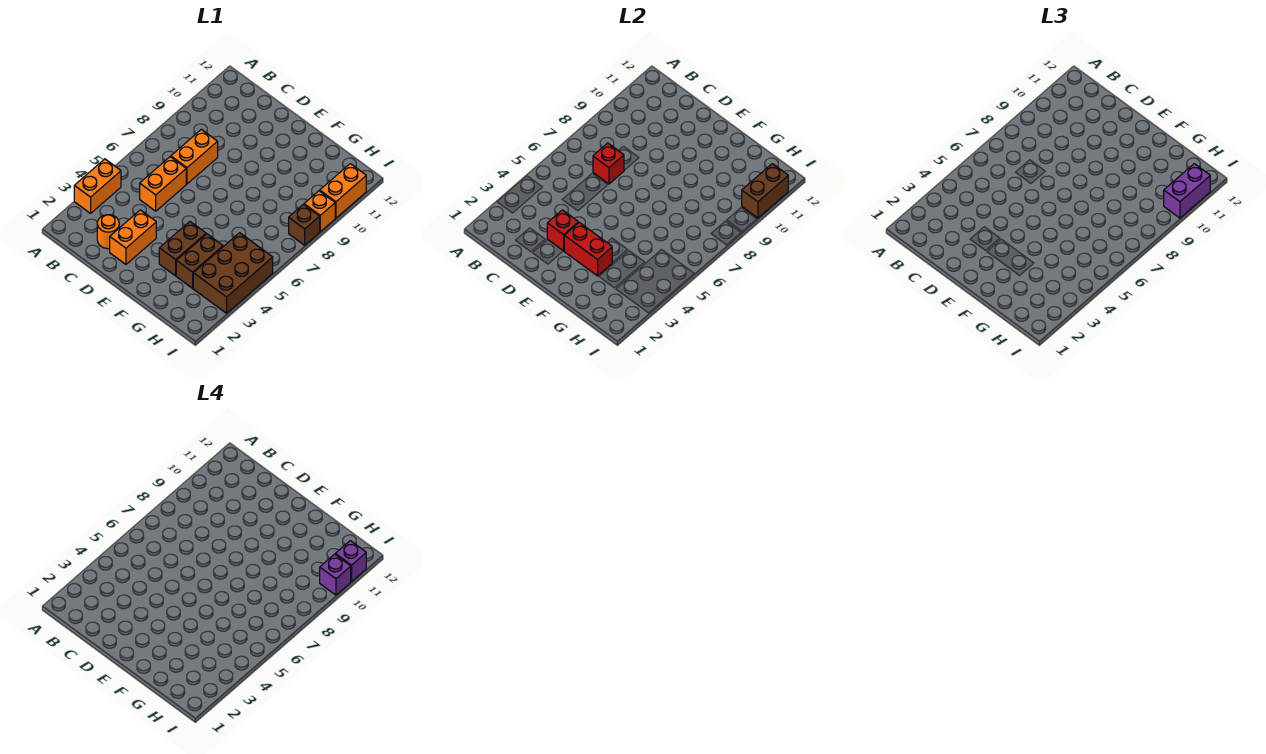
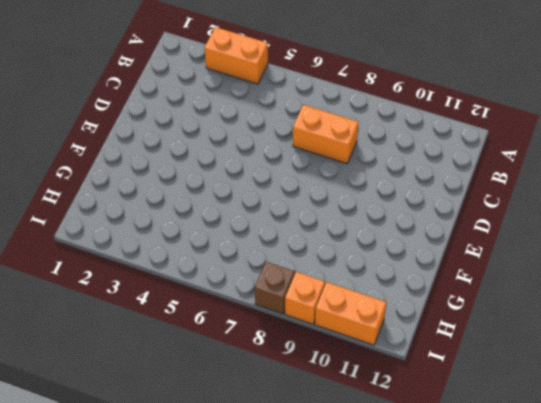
none -> orange round brick C2 level 1
none -> orange brick C5:C6 level 1
none -> orange brick D2:D3 level 1

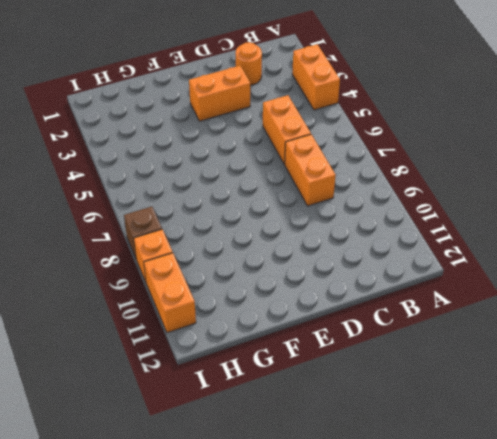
orange brick D3:E3 level 1 -> orange brick D2:D3 level 1
none -> brown brick F3:F4 level 1
none -> brown brick G3:G4 level 1
none -> brown brick H3:I5 level 1

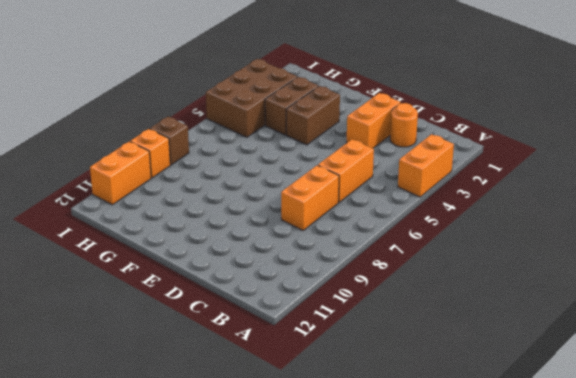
none -> red brick C7 level 2
none -> red brick D3 level 2
none -> red brick E3:F3 level 2

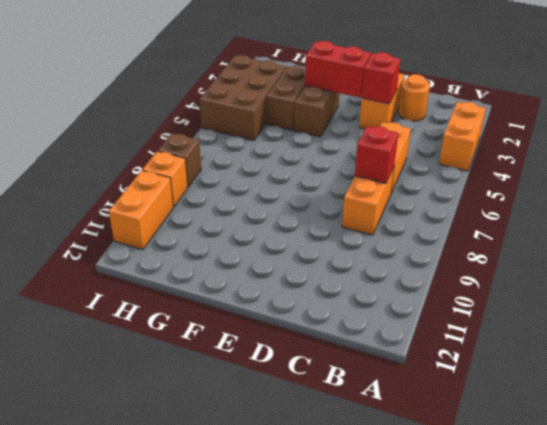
none -> brown brick I10:I11 level 2
none -> purple brick I10:I11 level 3
none -> purple brick I10 level 4

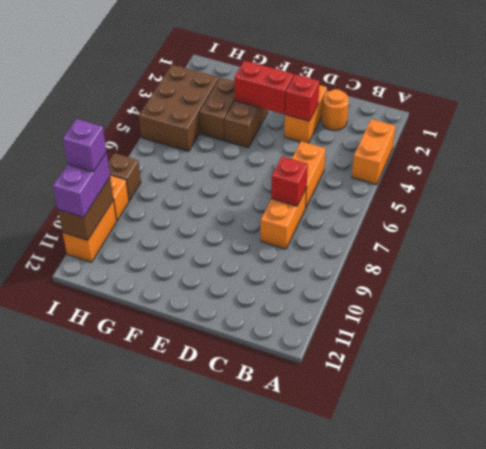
none -> purple brick I11 level 4

